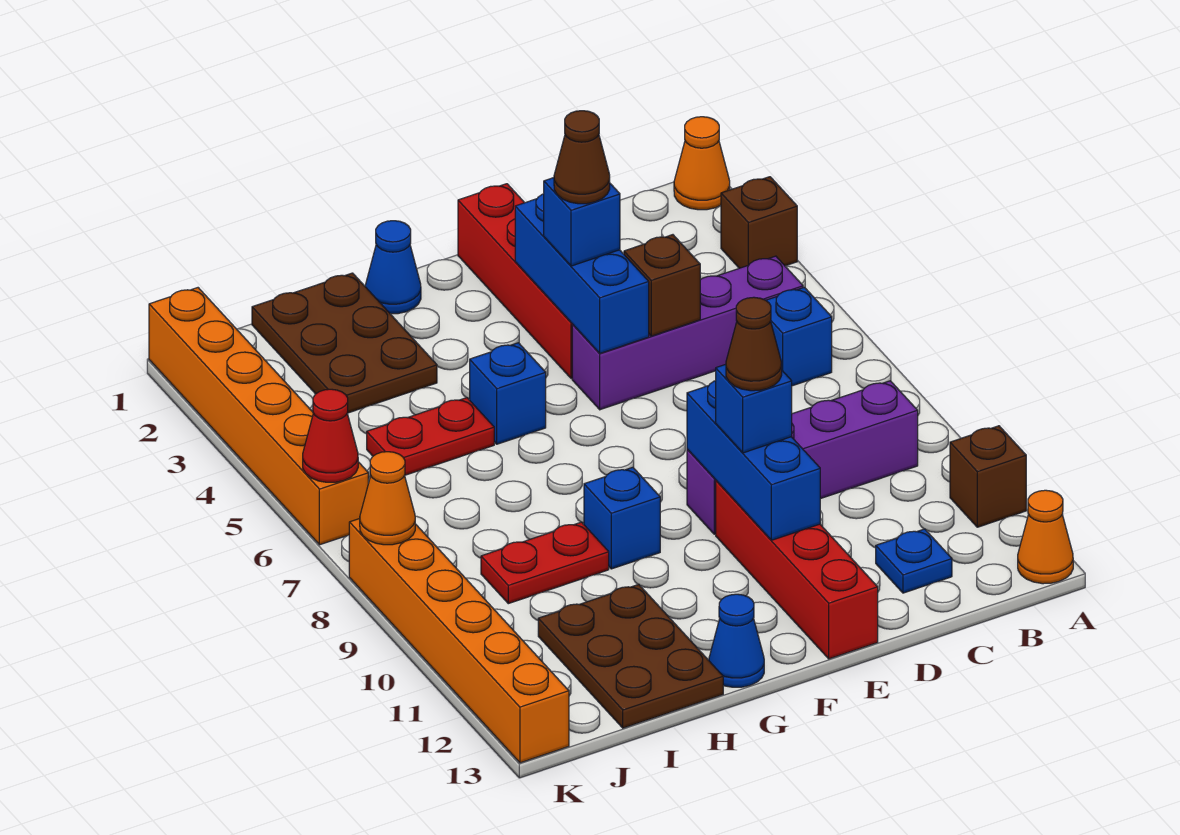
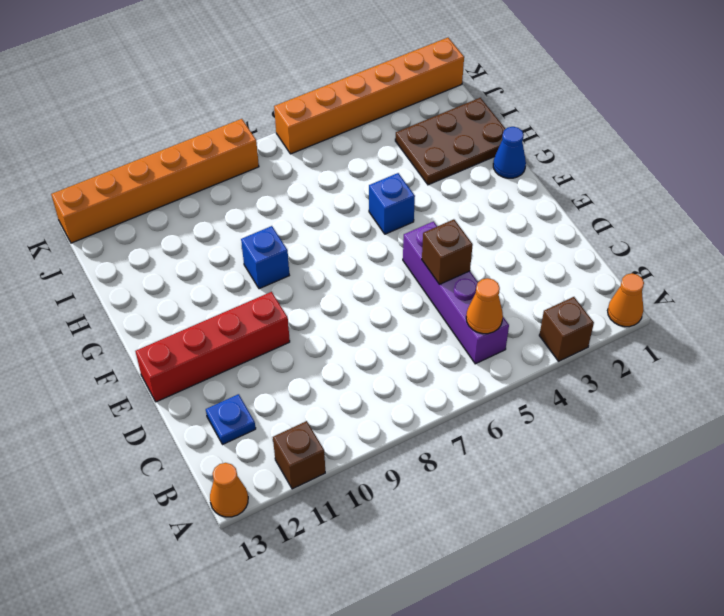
orange cone B5 level 2 -> orange cone K8 level 2
none -> blue brick B6 level 1
none -> purple brick B9:E9 level 1
none -> red brick E1:E4 level 1

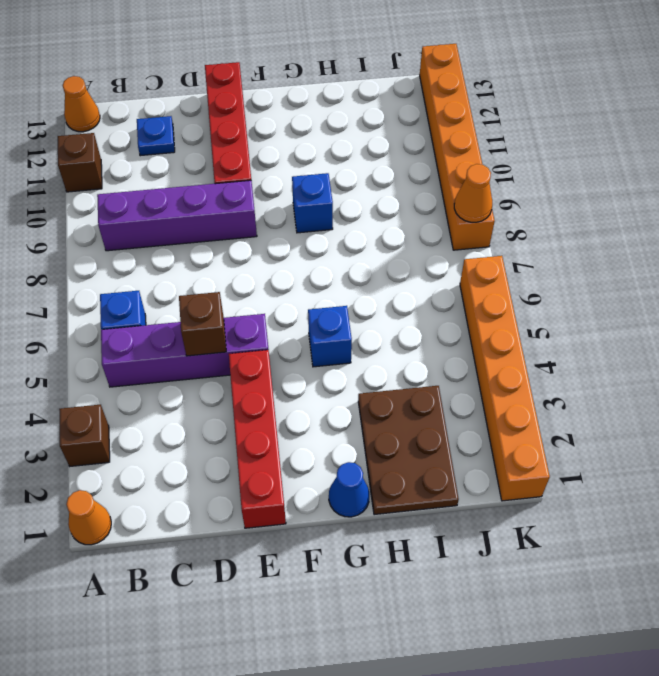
none -> blue cone G13 level 1
none -> red plate H5:I5 level 1
none -> red plate H9:I9 level 1

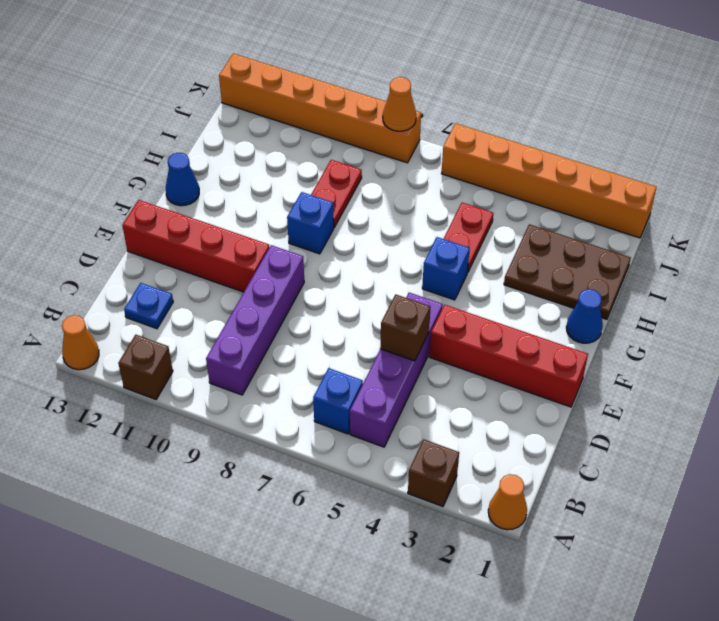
none -> brown plate H11:I13 level 1
none -> blue brick E3:E5 level 2
none -> blue brick E9:E11 level 2

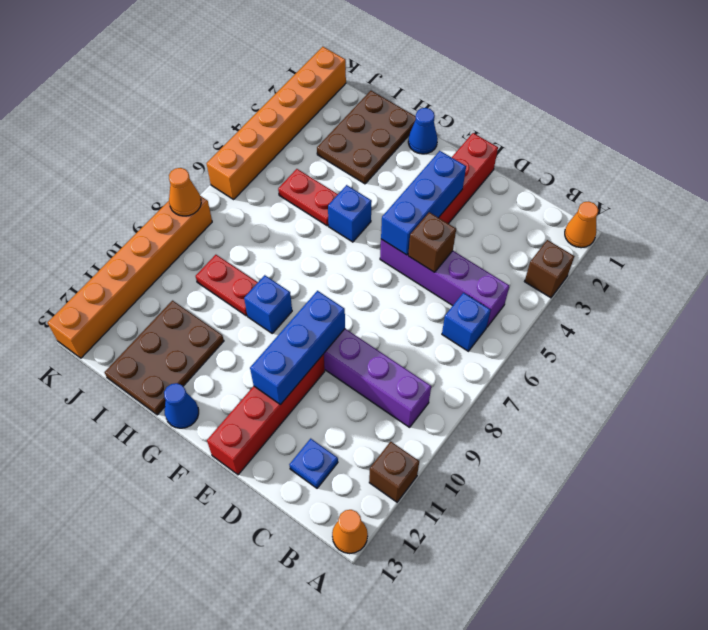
none -> red cone K6 level 2
none -> blue brick E4 level 3
none -> blue brick E10 level 3

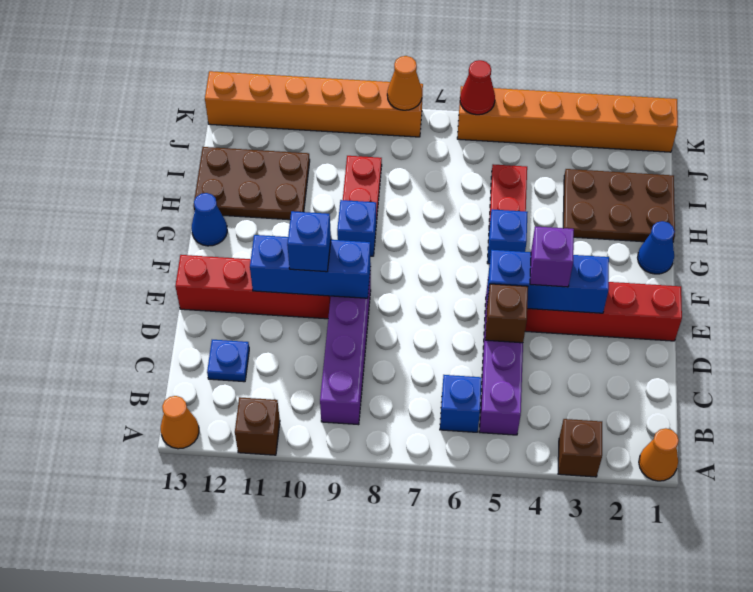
purple brick E4 level 3 -> blue brick E4 level 3
none -> brown cone E4 level 4
none -> brown cone E10 level 4

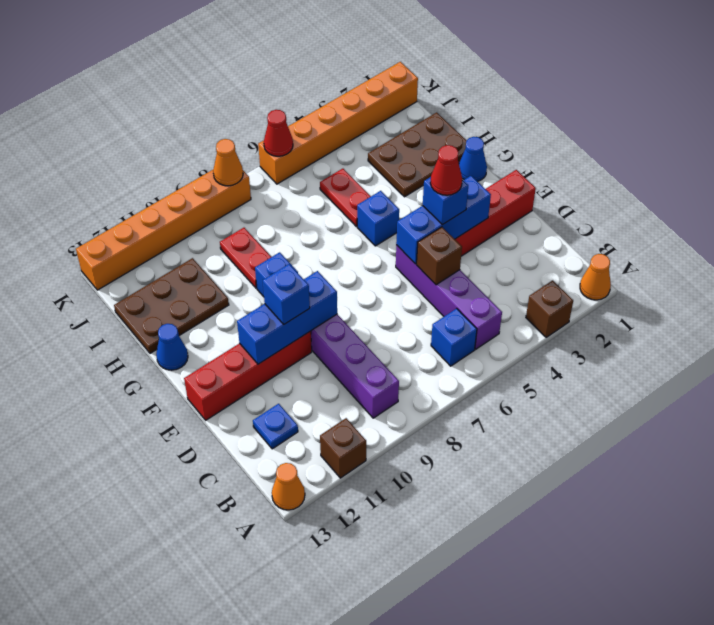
red cone E4 level 4 -> brown cone E4 level 4
none -> brown cone E10 level 4

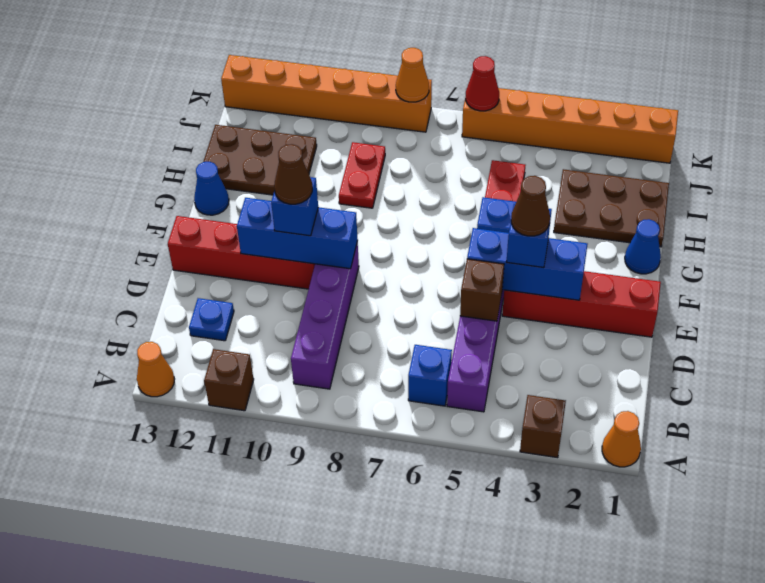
none -> blue brick G9 level 1

